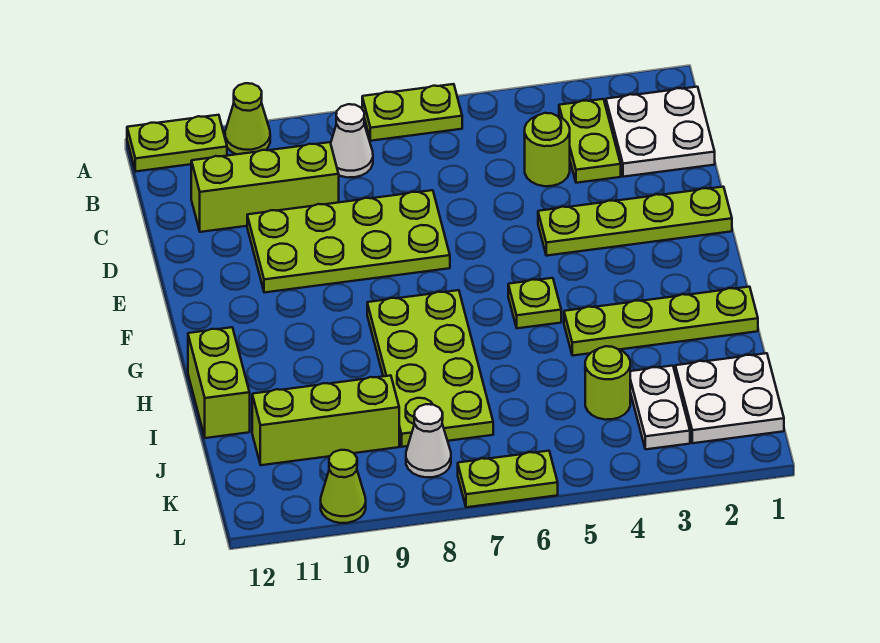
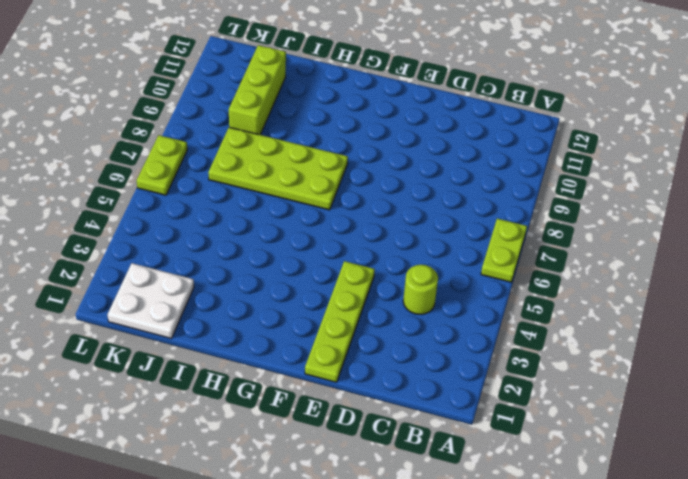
none -> lime cone A10 level 1
none -> lime plate A11:A12 level 1
none -> white plate B1:C2 level 1

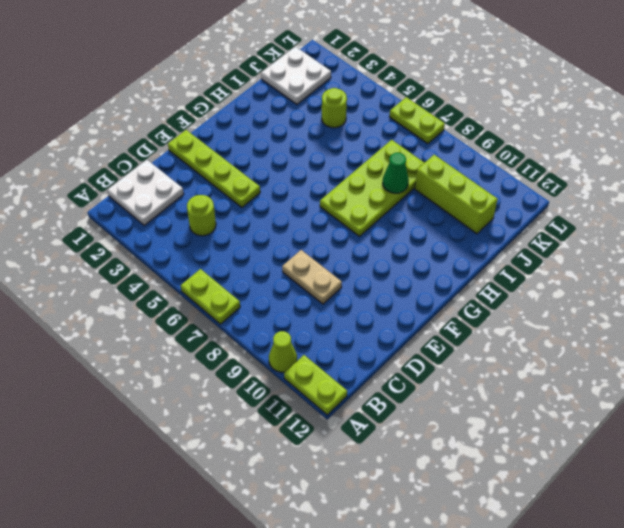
tan plate D8:D9 level 1 -> lime plate D7:E10 level 1
green cone I8 level 2 -> none
none -> lime plate B3:C3 level 1
none -> white cone B8 level 1
none -> lime brick C9:C11 level 1

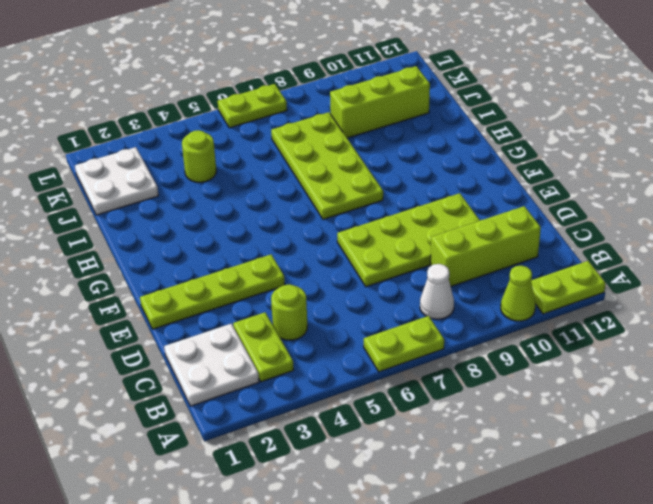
none -> lime plate G5 level 1
none -> lime plate H1:H4 level 1
none -> lime brick H12:I12 level 1

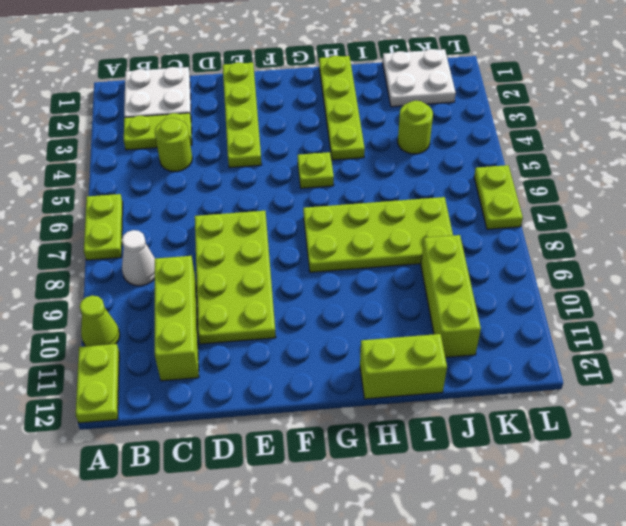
none -> white plate J3:K3 level 1
none -> white cone K8 level 1
none -> lime cone L10 level 1

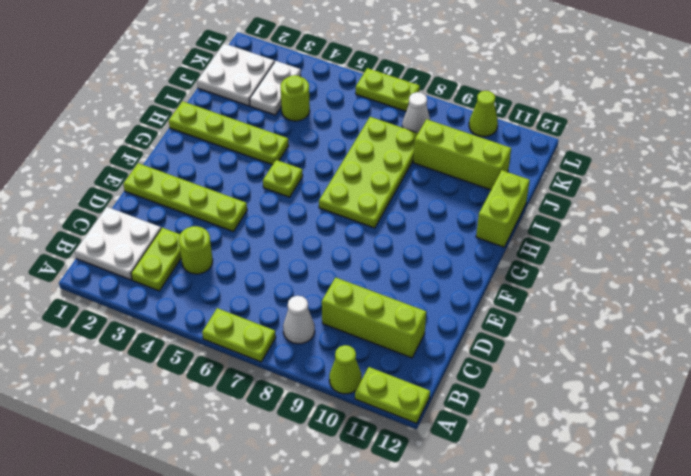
none -> lime plate D7:E10 level 1

